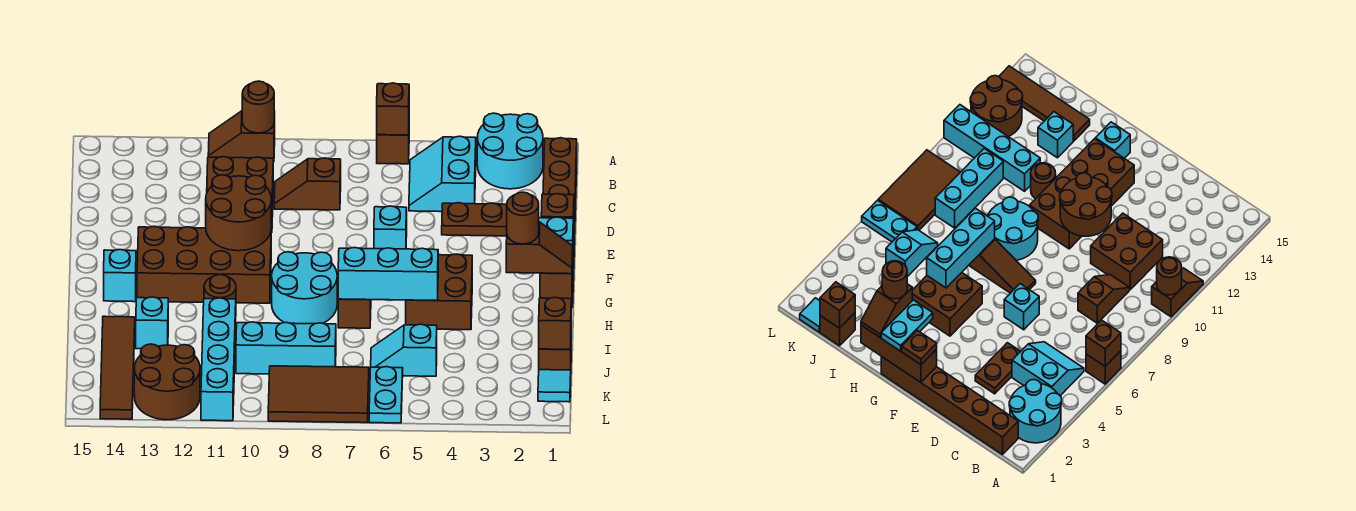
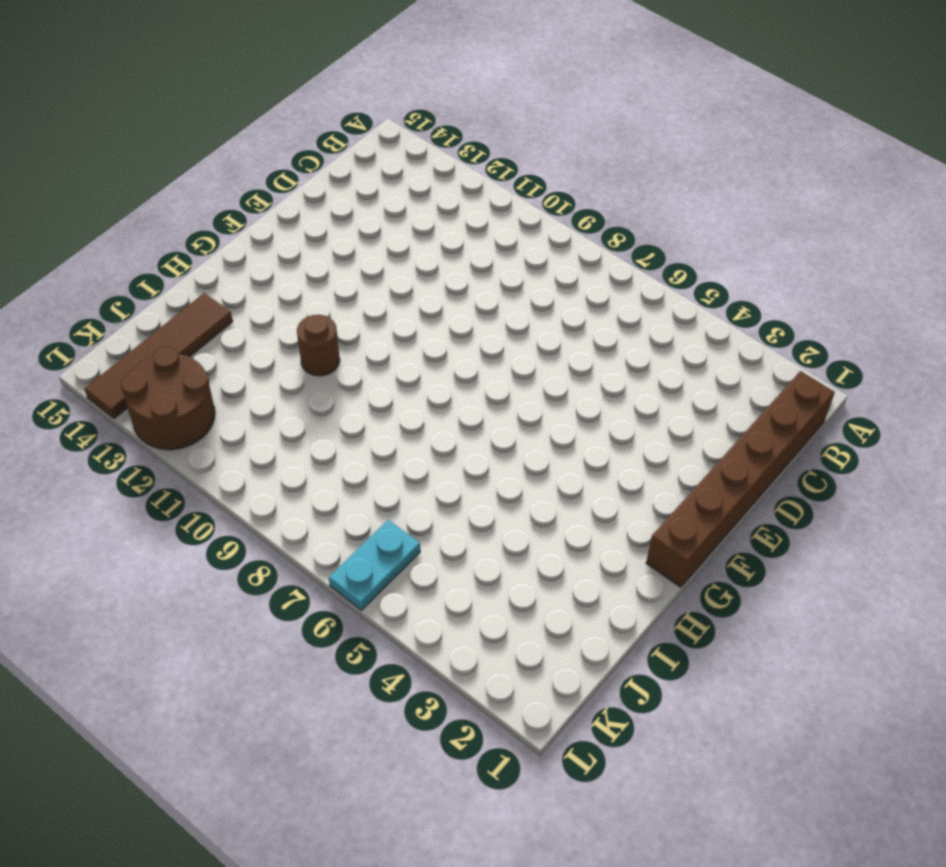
none -> cyan round brick A2:B3 level 1
none -> brown brick A6 level 1
none -> brown slope A10:A11 level 1 top 10
none -> cyan slope B4:C5 level 1 top 4

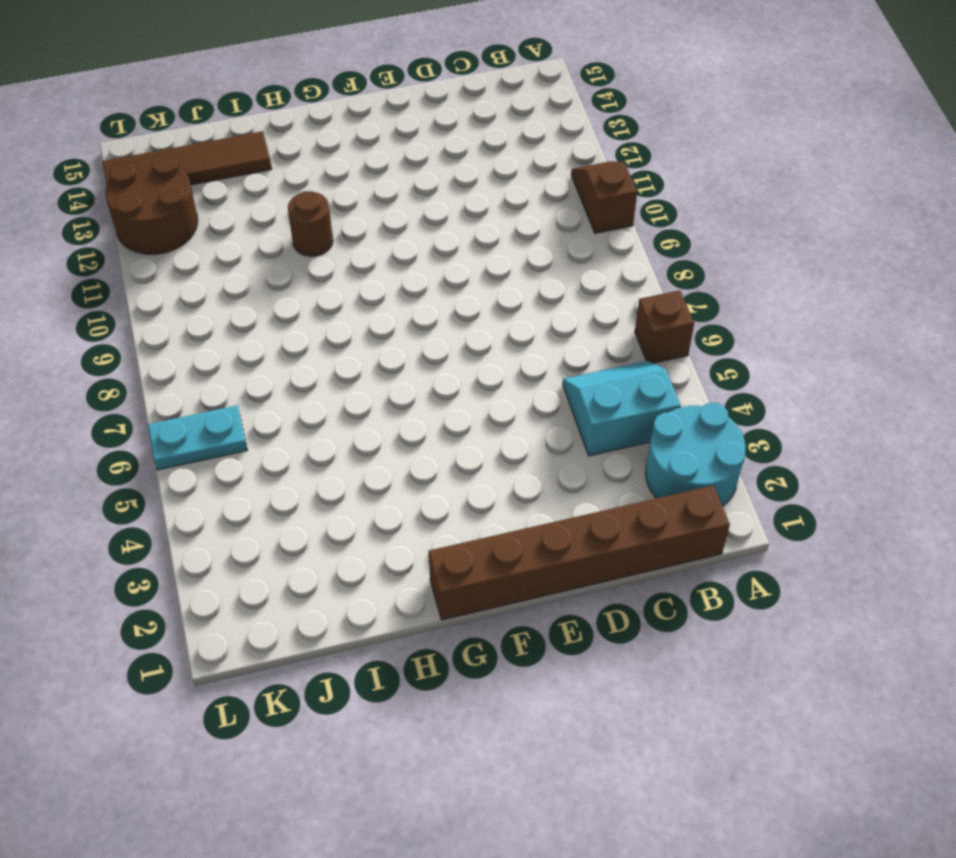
none -> brown slope C8:C9 level 1 top 8
none -> brown brick C10:D11 level 1
none -> brown plate D3:D4 level 1
none -> cyan brick E6 level 1

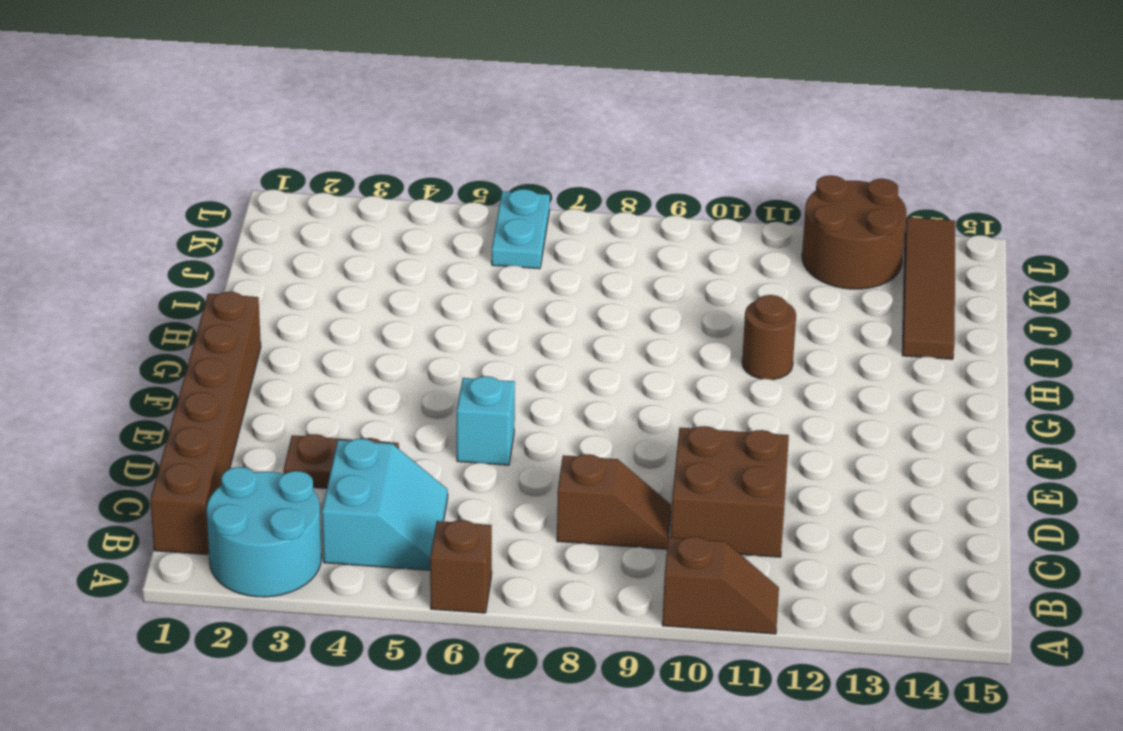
none -> brown slope F7:H7 level 1 top H
none -> brown brick F10:G13 level 1
none -> brown brick G4:H5 level 1
none -> cyan round brick G8:H9 level 1

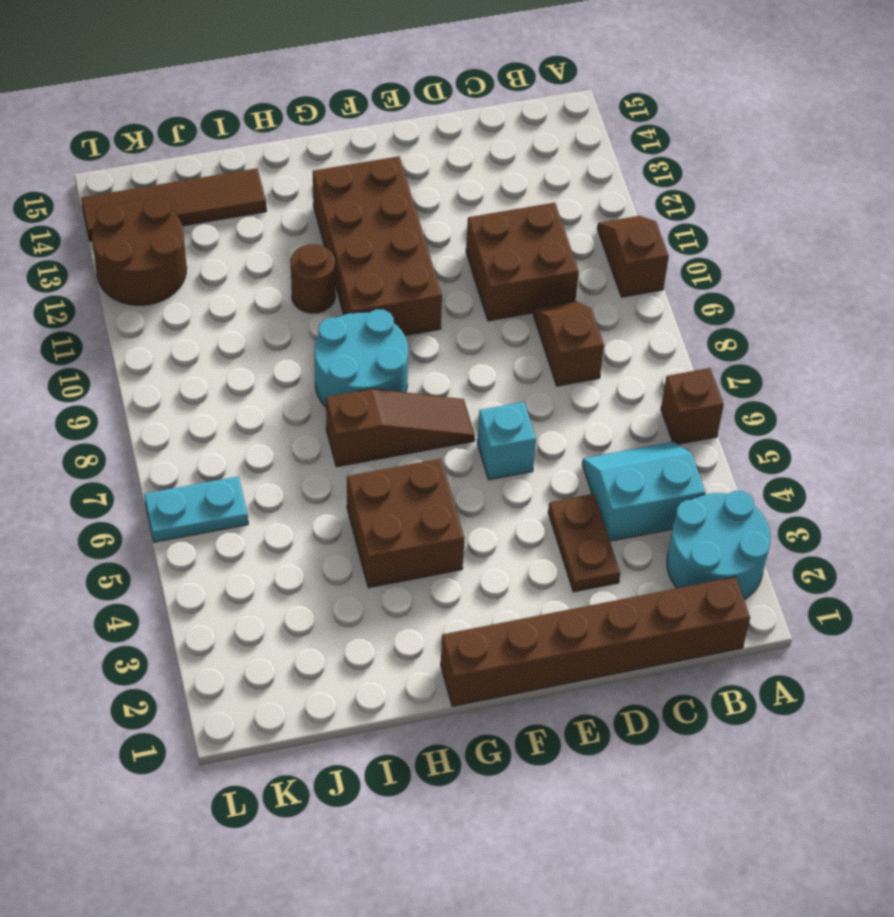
none -> cyan brick G14 level 1
none -> cyan brick I11:L11 level 1
none -> cyan brick I13 level 1
none -> brown brick J1 level 1

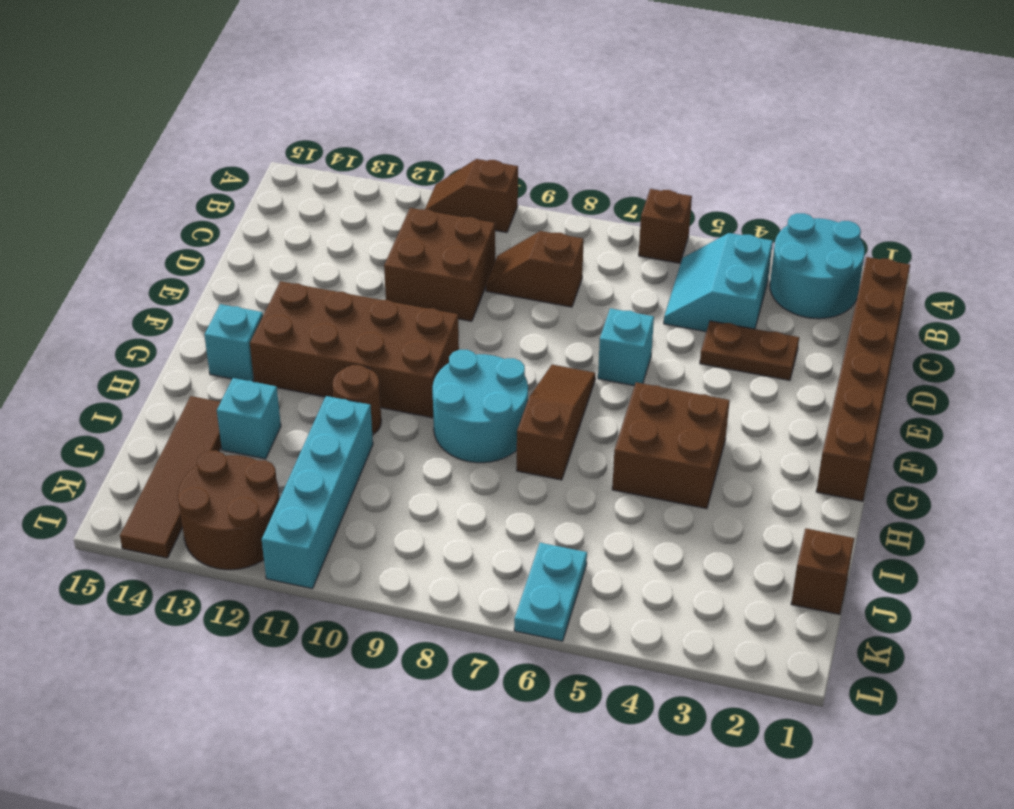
none -> cyan slope J5:J6 level 1 top 5
none -> cyan brick J8:J10 level 1
none -> cyan tile K1 level 1
none -> brown tile K7:L9 level 1

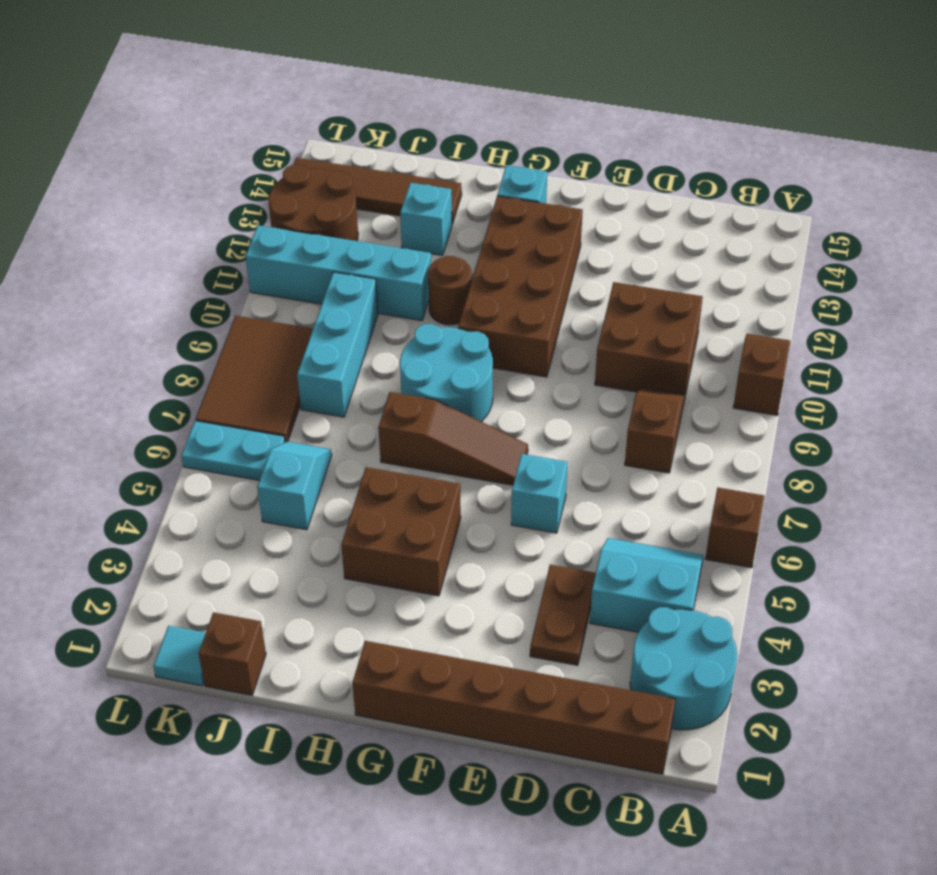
none -> brown brick A6 level 2
none -> brown round brick A10 level 2
none -> brown round brick E10:F11 level 2
none -> brown brick F1:H1 level 2

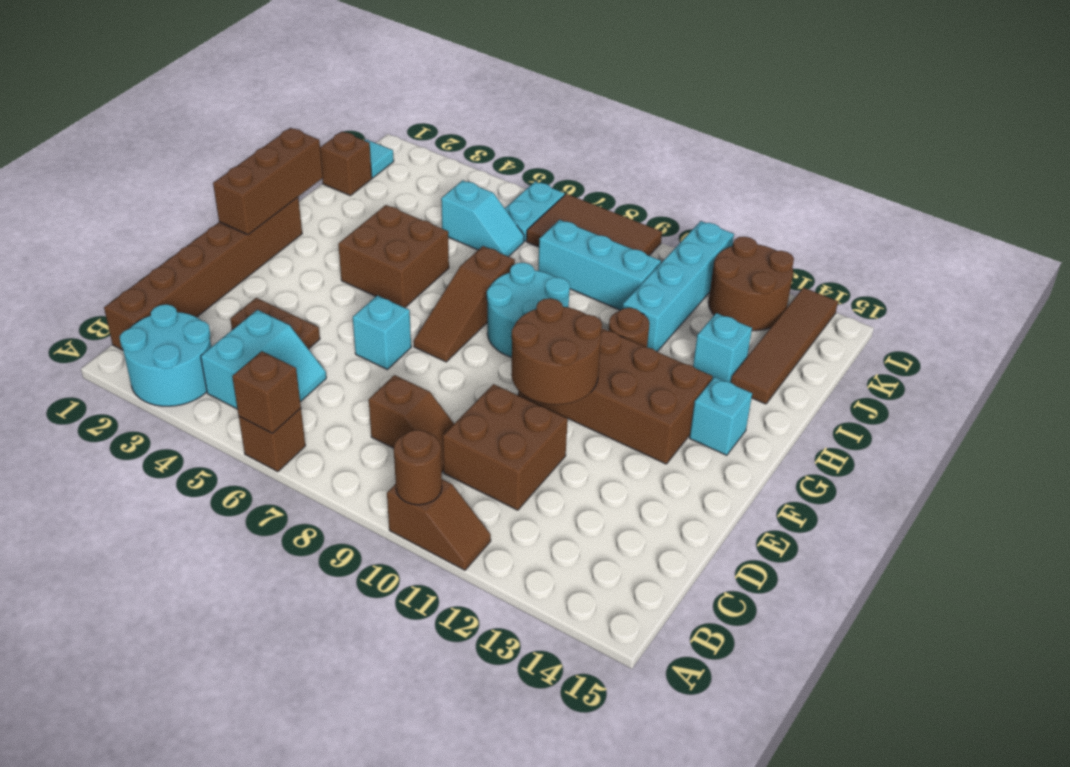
none -> cyan brick H5:H7 level 2
none -> brown brick J1 level 2
none -> brown plate F1 level 3
none -> cyan plate G1:G2 level 3

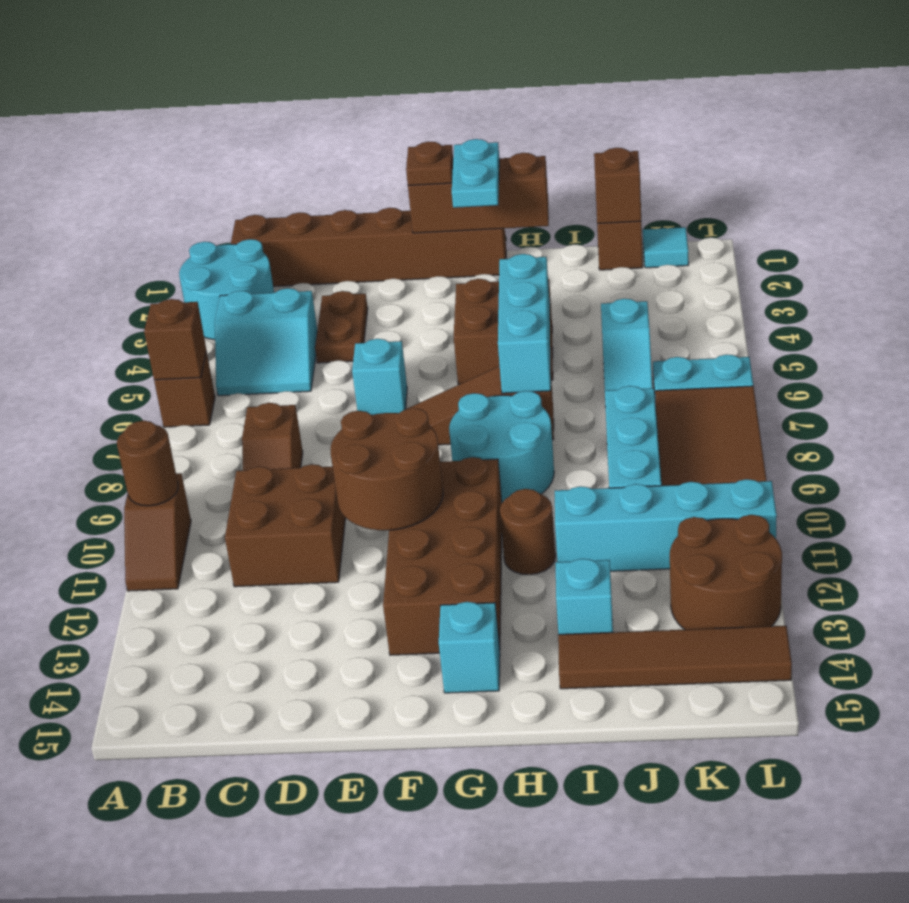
none -> brown slope H1:H2 level 3 top 2
none -> brown round brick H2 level 4

